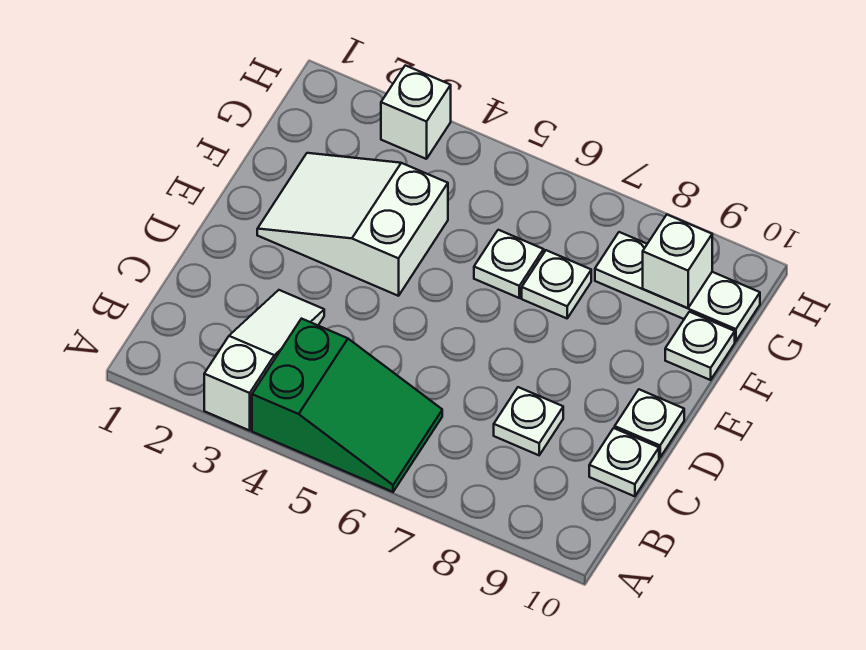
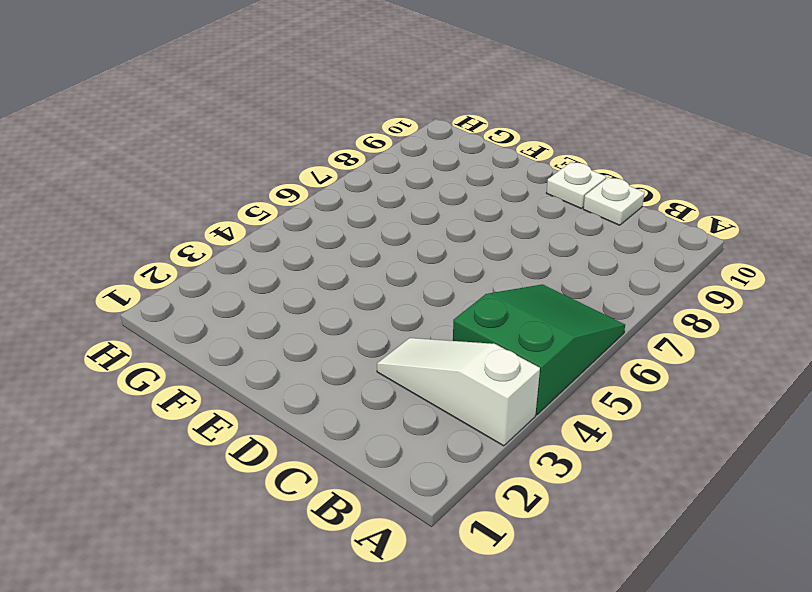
none -> white plate C8 level 1
none -> white slope E2:F4 level 1 top 4
none -> white plate F6 level 1

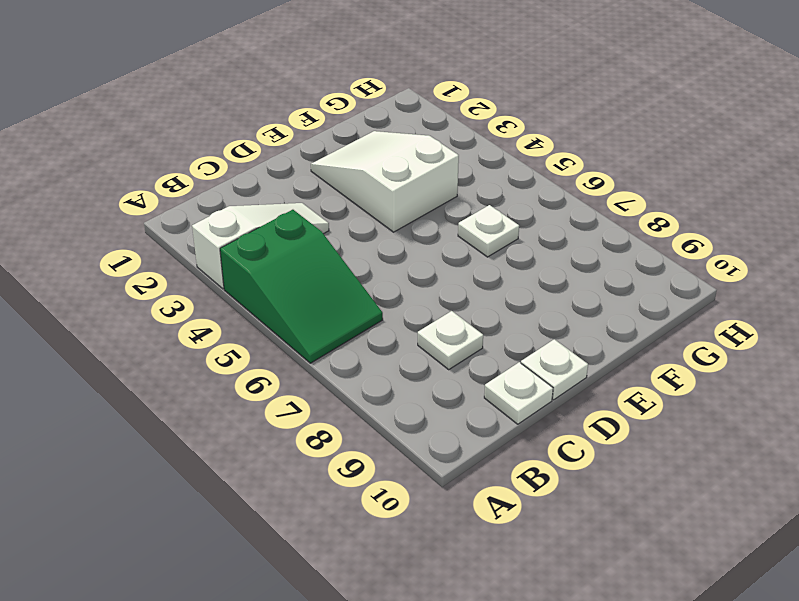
none -> white plate F7 level 1
none -> white plate F10 level 1
none -> white plate G8:G10 level 1

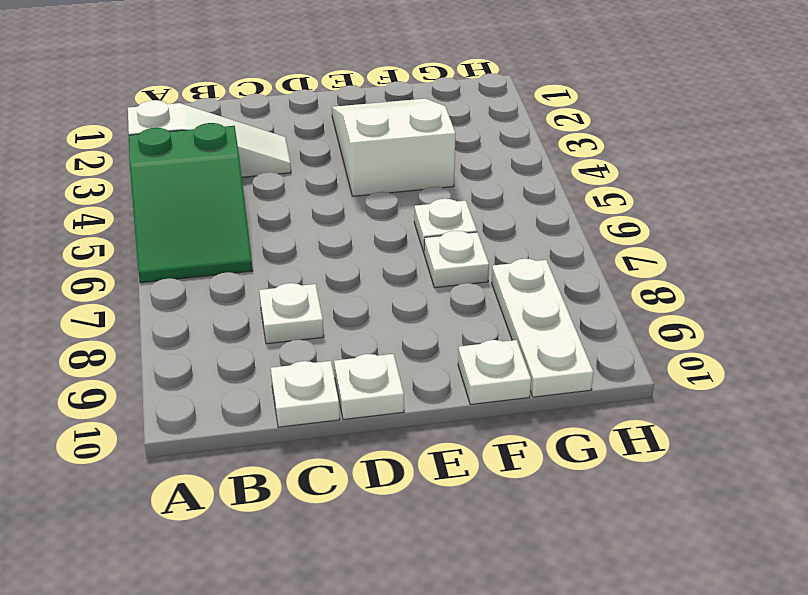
none -> white brick H3 level 1
none -> white brick G9 level 2

